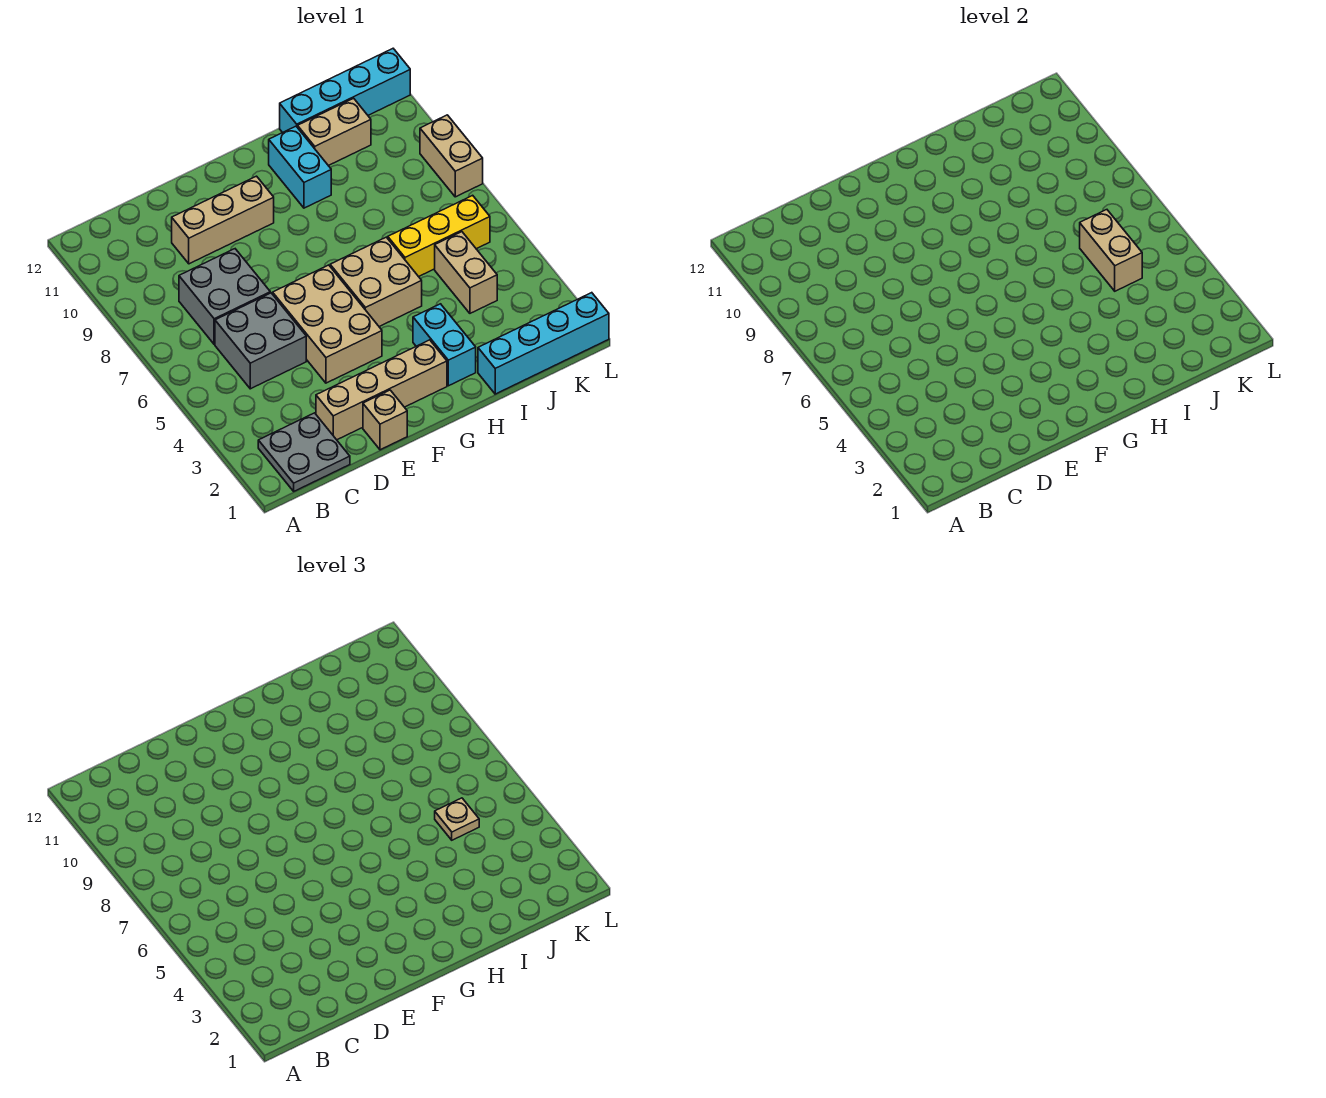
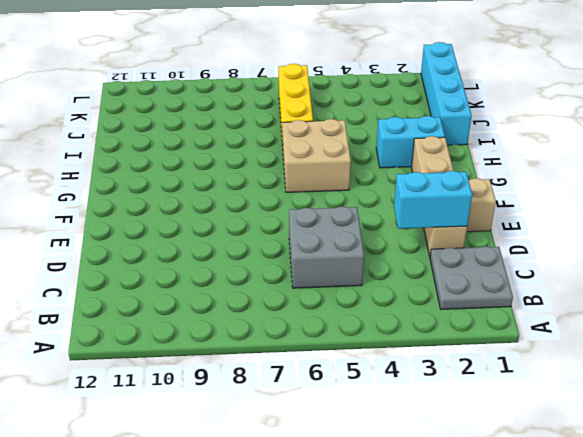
cyan brick D2:D3 level 2 -> cyan brick H10:H11 level 1
none -> grey brick C7:D8 level 1
none -> tan brick D10:F10 level 1
none -> tan brick E4:F6 level 1

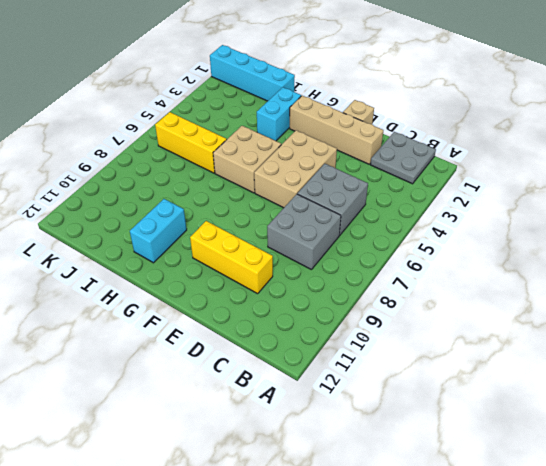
yellow brick D10:F10 level 1 -> tan brick D10:F10 level 1
none -> tan brick I11:J11 level 1
none -> cyan brick I12:L12 level 1
none -> tan brick J4:J5 level 1

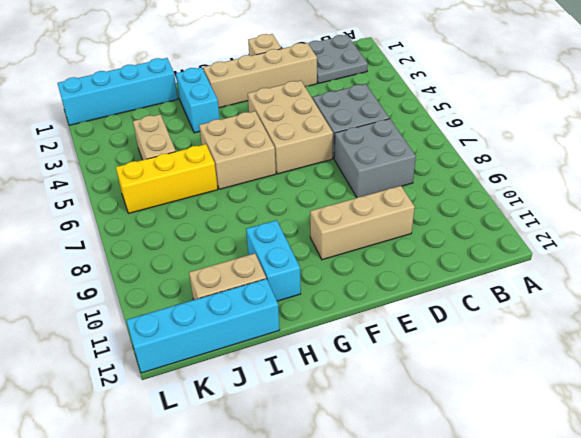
none -> tan brick L8:L9 level 1
none -> tan brick J5:J6 level 2
none -> tan plate J5 level 3

